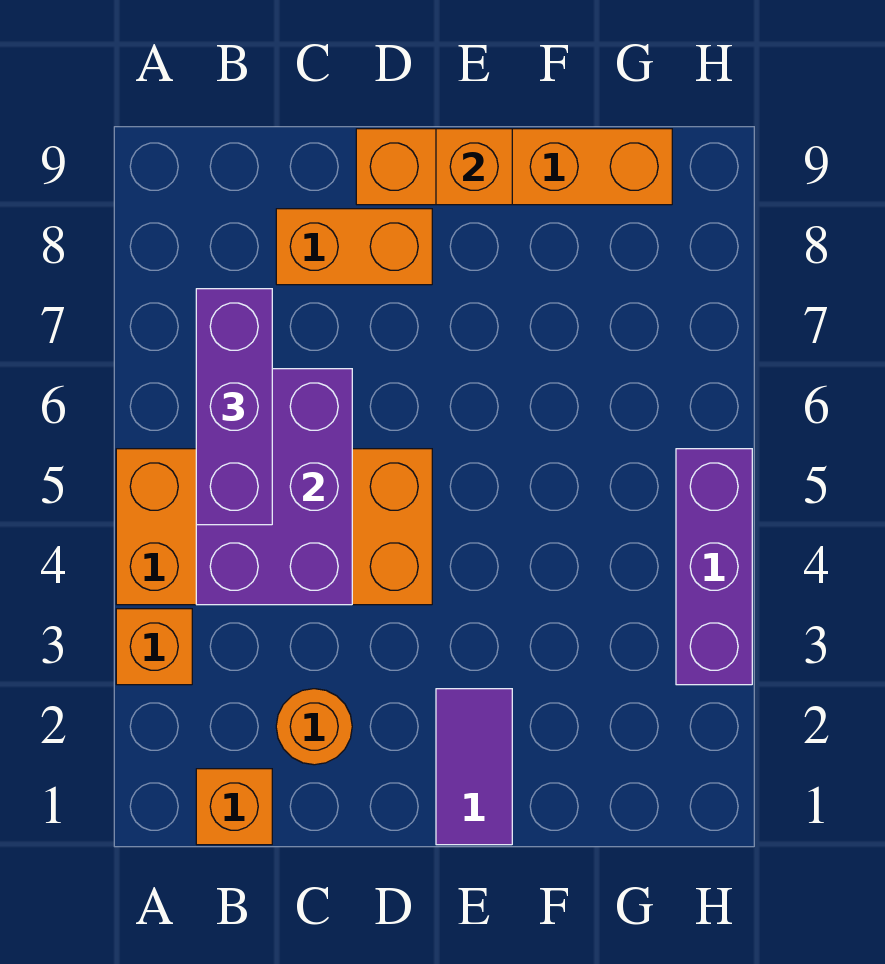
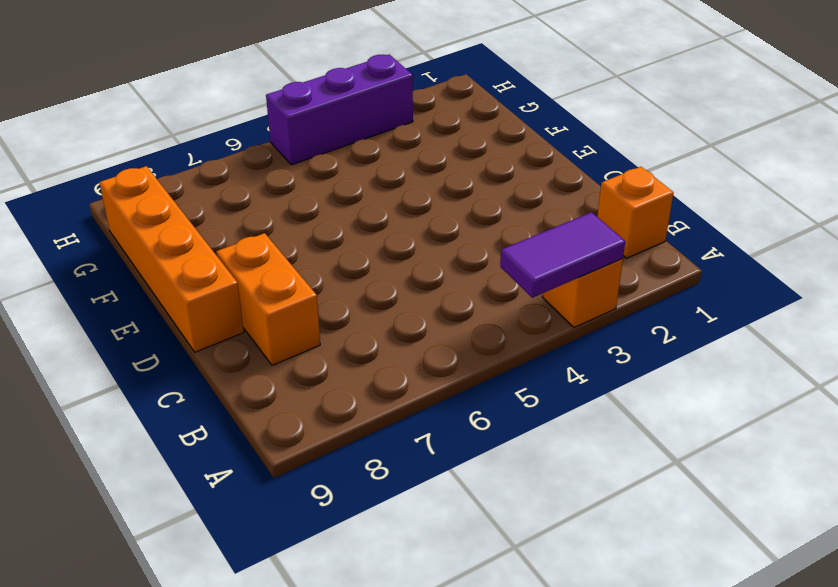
purple tile A3:A4 level 2 -> purple tile E1:E2 level 1
none -> orange brick A4:D5 level 1
none -> orange round brick C2 level 1

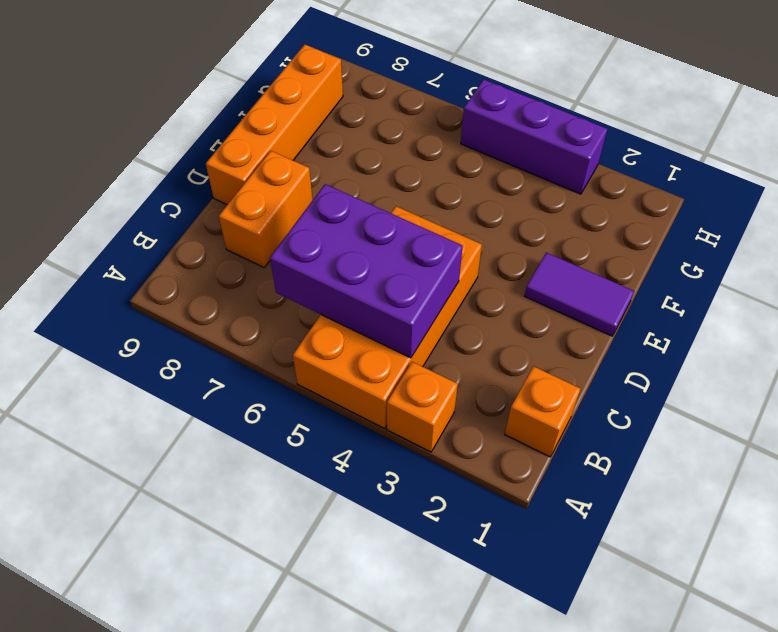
none -> orange round brick C2 level 1
none -> orange brick E9 level 2

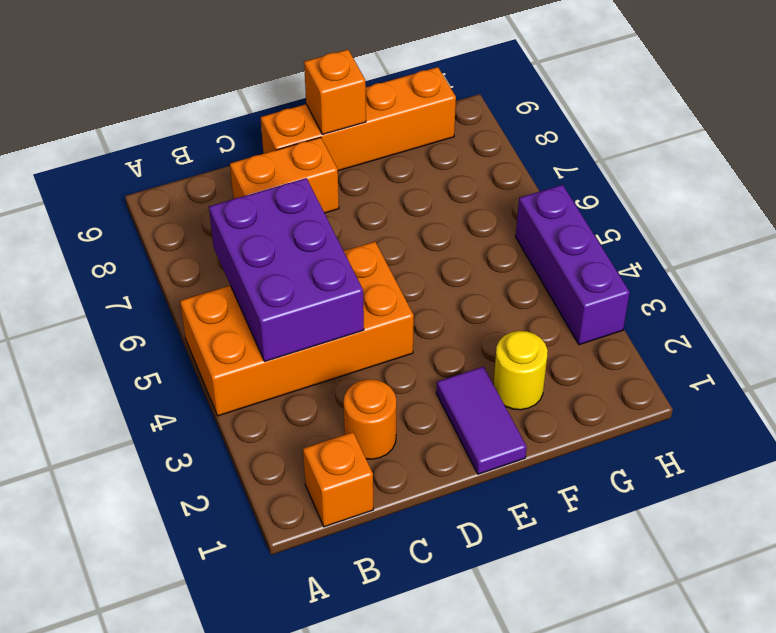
yellow round brick F2 level 1 -> none
none -> orange brick A3 level 1
none -> purple brick B5:B7 level 3

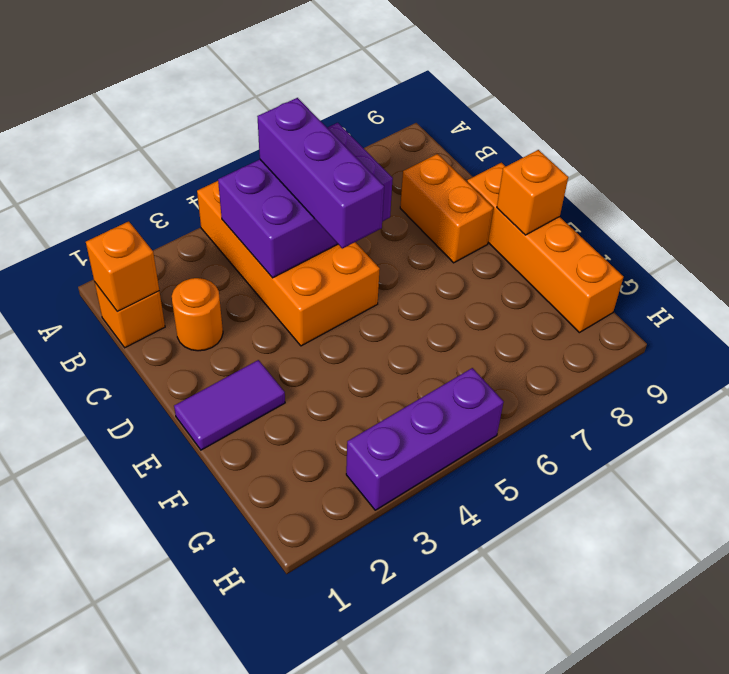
orange brick B1 level 2 -> orange brick A3 level 1
purple brick B5:D5 level 3 -> purple brick B5:B7 level 3

